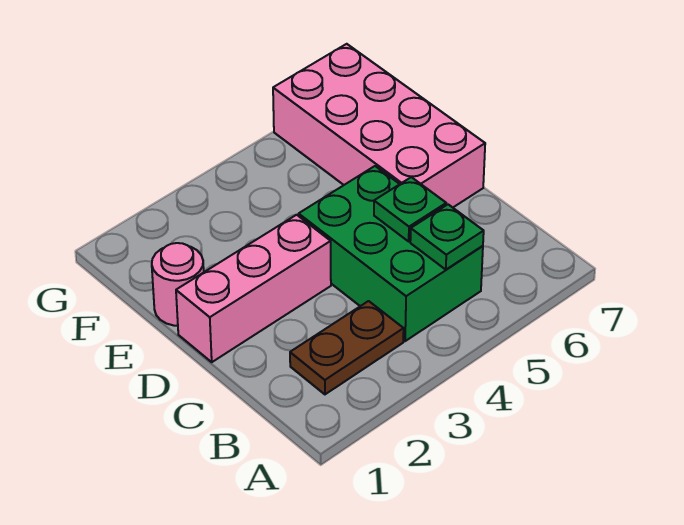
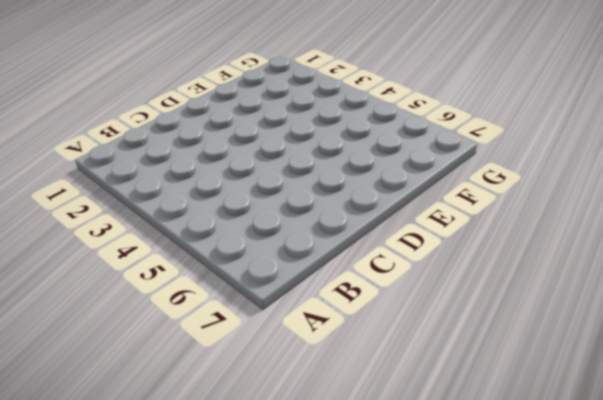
none -> brown plate B2:B3 level 1
none -> green brick B4:D5 level 1

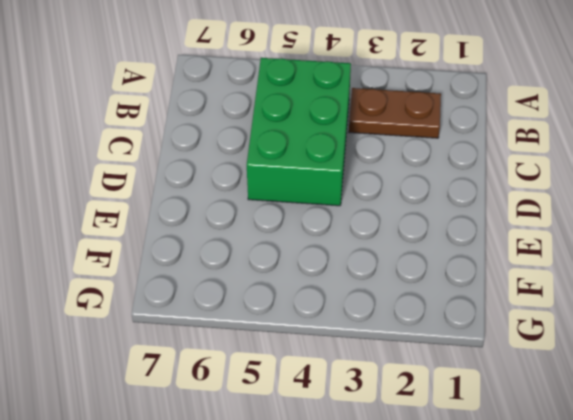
none -> pink brick D1:D3 level 1
none -> pink brick D6:G7 level 1

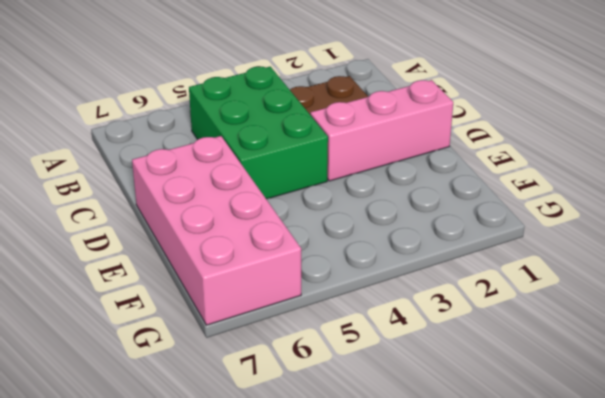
none -> pink round brick E1 level 1
none -> green plate B5 level 2

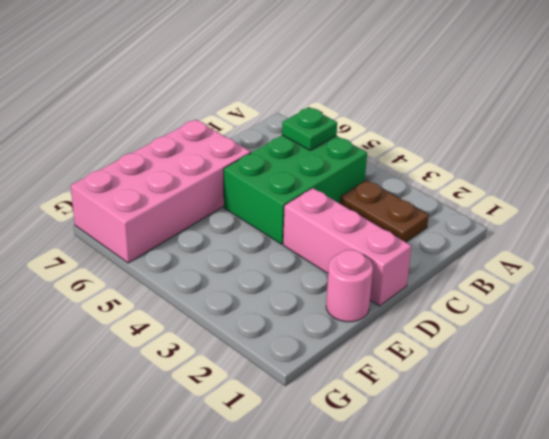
none -> green plate C5 level 2

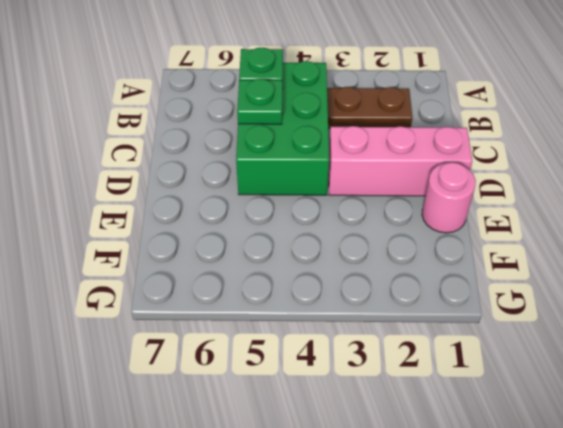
none -> pink brick D6:G7 level 1

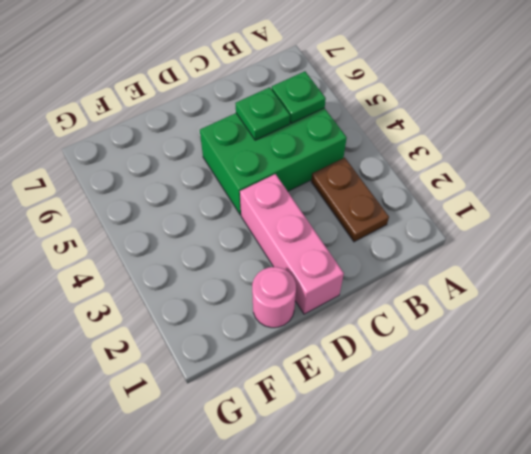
none -> pink brick D6:G7 level 1

